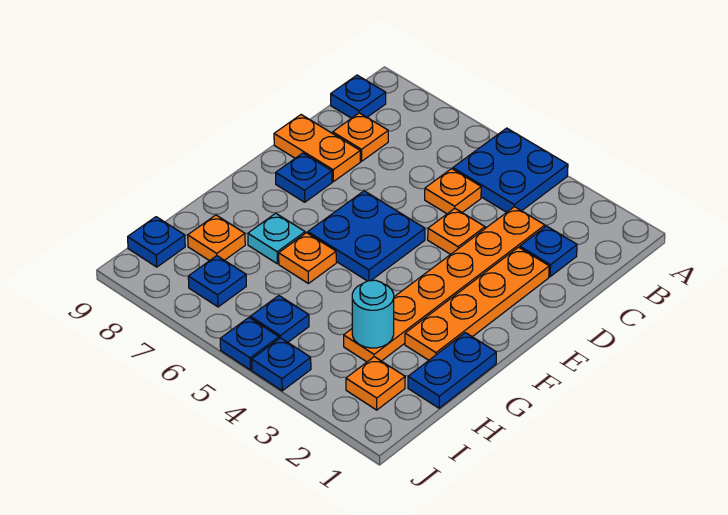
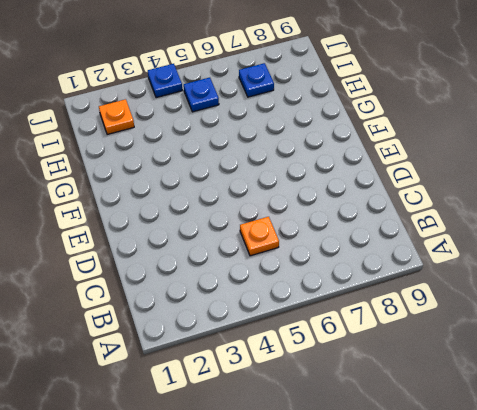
none -> blue plate A4:B5 level 1
none -> blue plate B9 level 1
none -> blue plate C2 level 1

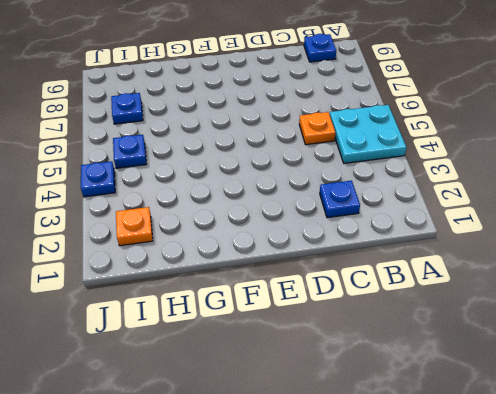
cyan plate A4:B5 level 1 -> blue plate A4:B5 level 1
none -> orange plate C3:H3 level 1
none -> orange plate C8 level 1
none -> orange plate D2:G2 level 1

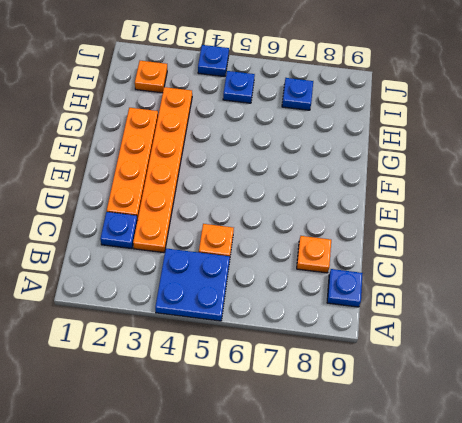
none -> orange plate D4 level 1
none -> orange plate D8:D9 level 1
none -> blue plate E5:F6 level 1

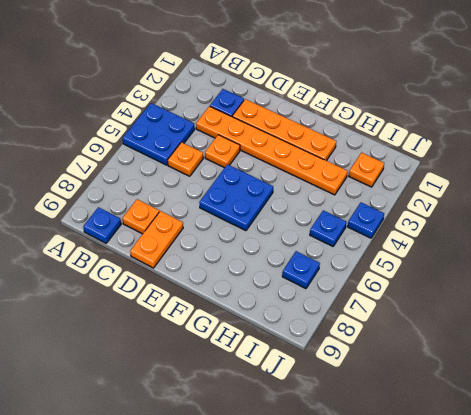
none -> blue plate E8 level 1
none -> blue plate G1:H1 level 1
none -> orange plate G6 level 1

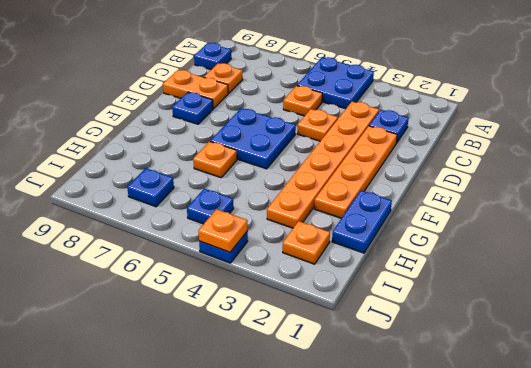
orange plate J4 level 2 -> orange plate H8 level 1
none -> cyan plate G7 level 1
none -> blue plate I9 level 1
none -> blue plate J5 level 1

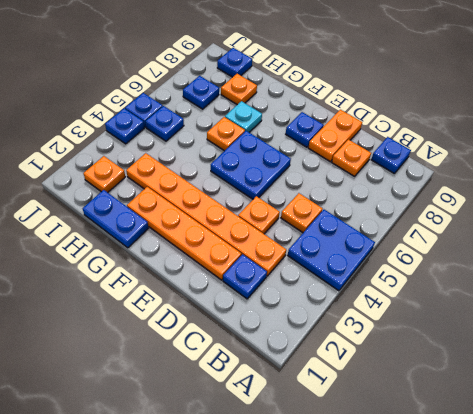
none -> cyan round brick H3 level 2

